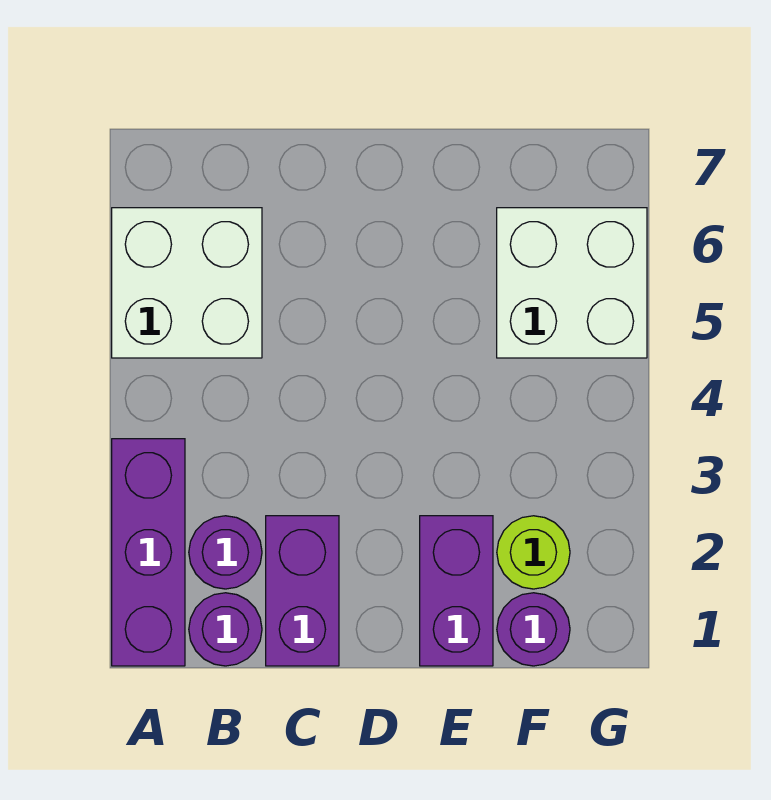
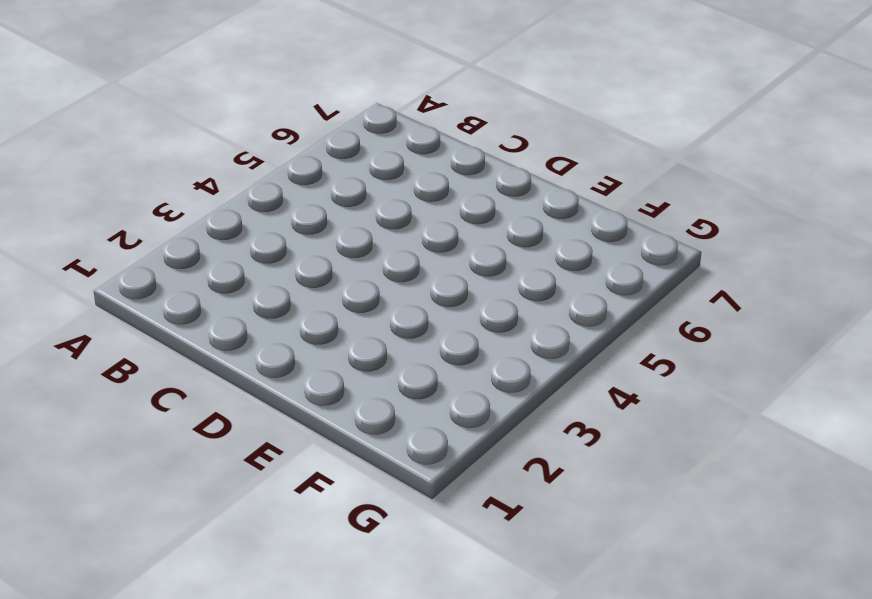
none -> purple brick A1:A3 level 1
none -> white brick A5:B6 level 1

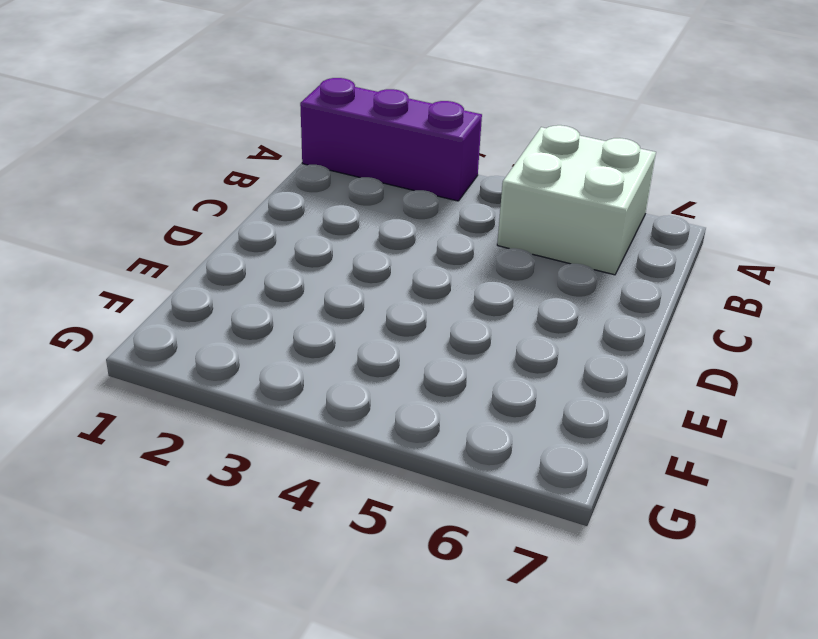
none -> purple round brick B1 level 1
none -> purple round brick B2 level 1

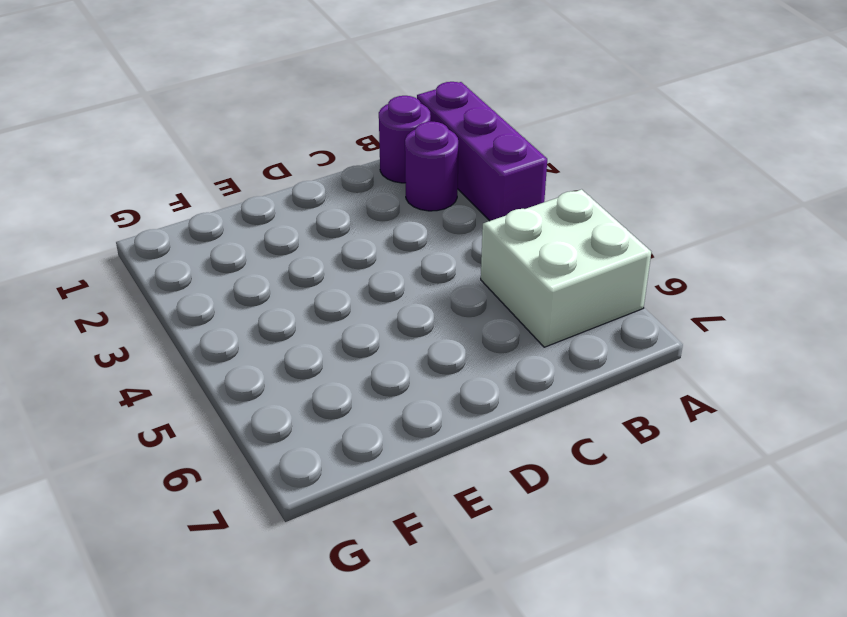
none -> purple brick C1:C2 level 1
none -> purple brick E1:E2 level 1

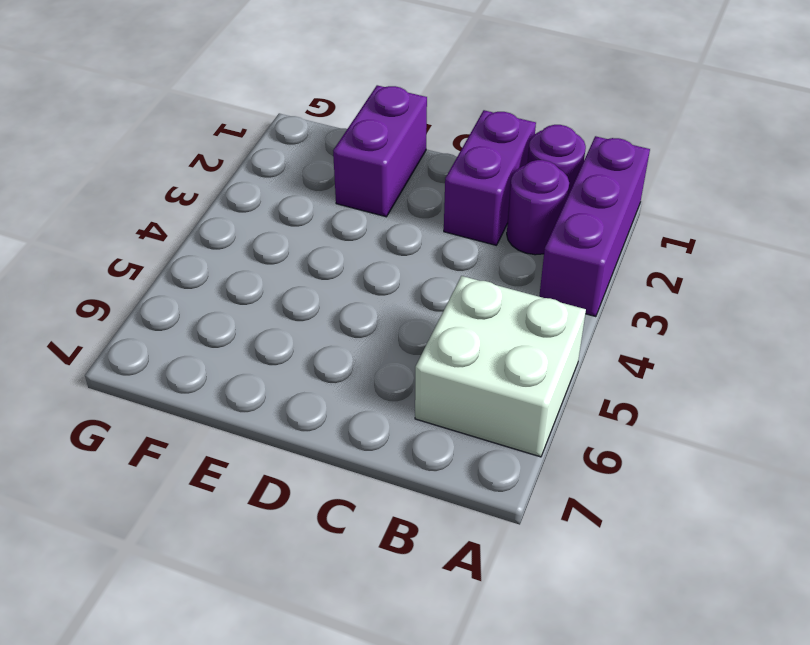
none -> purple round brick F1 level 1
none -> lime round brick F2 level 1

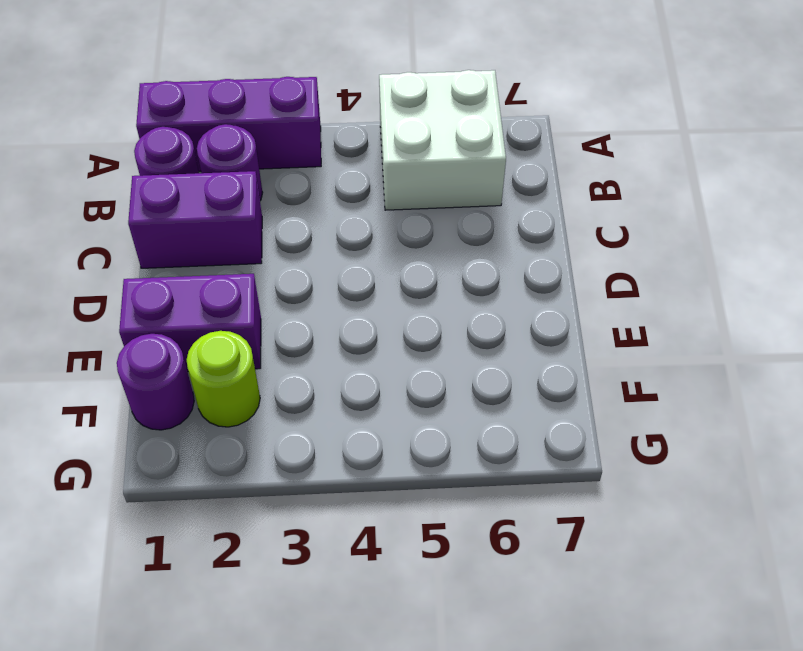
none -> white brick F5:G6 level 1

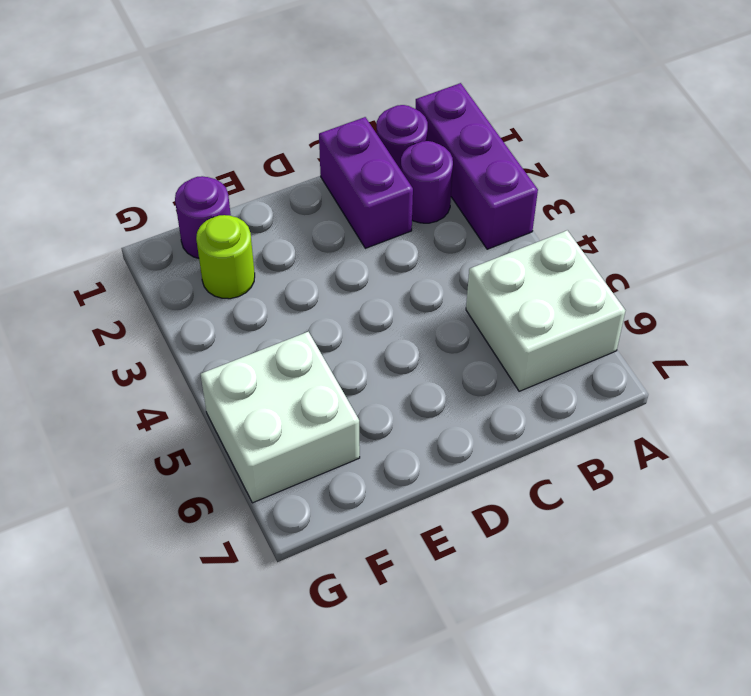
none -> purple brick E1:E2 level 1

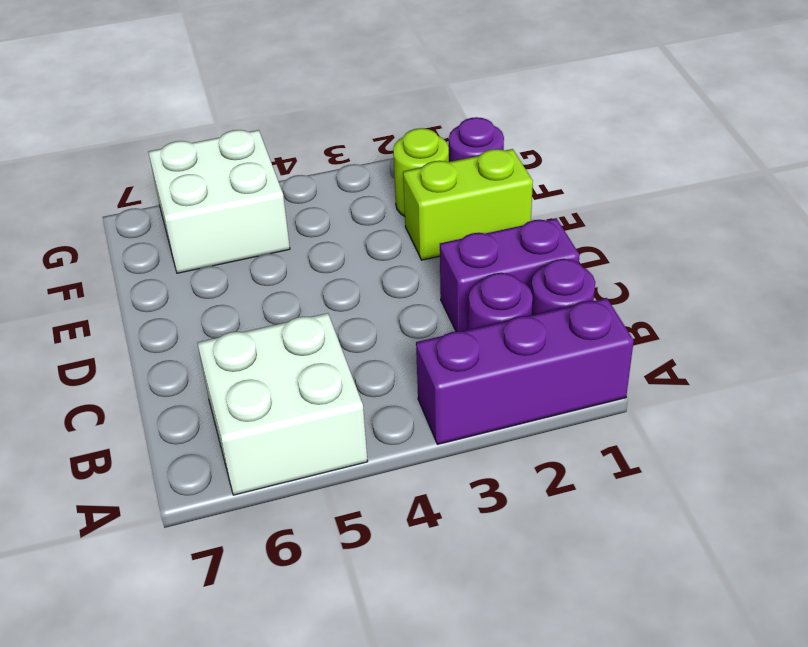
lime brick E1:E2 level 1 -> purple brick E1:E2 level 1

